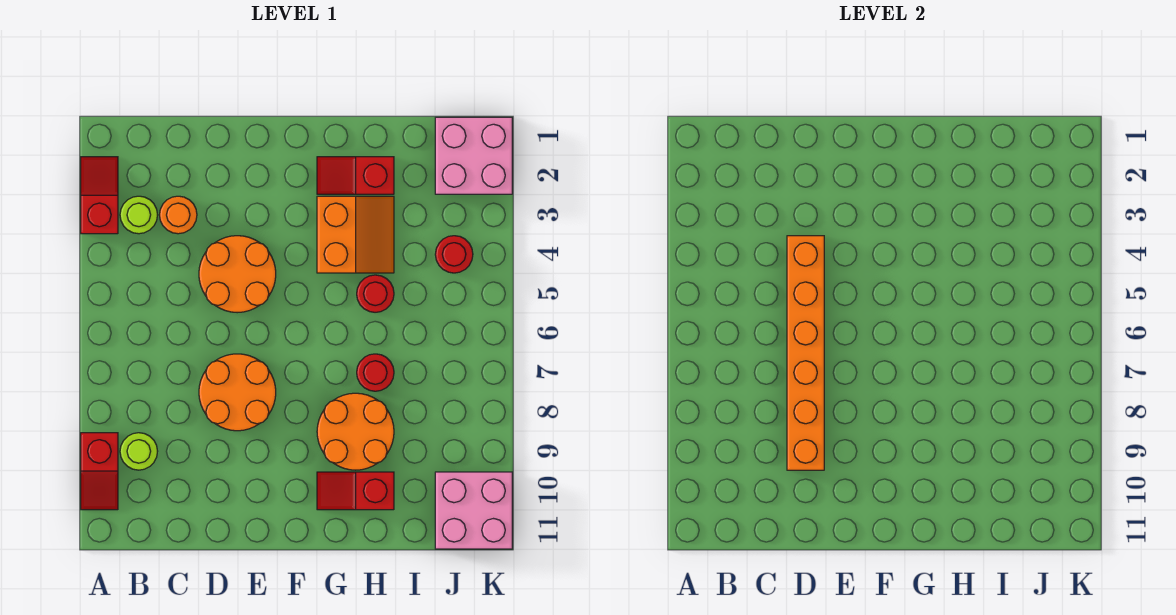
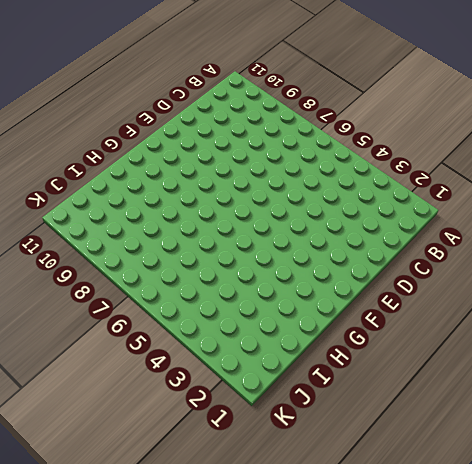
none -> red slope A2:A3 level 1 top 3
none -> red slope A9:A10 level 1 top 9
none -> lime round brick B3 level 1

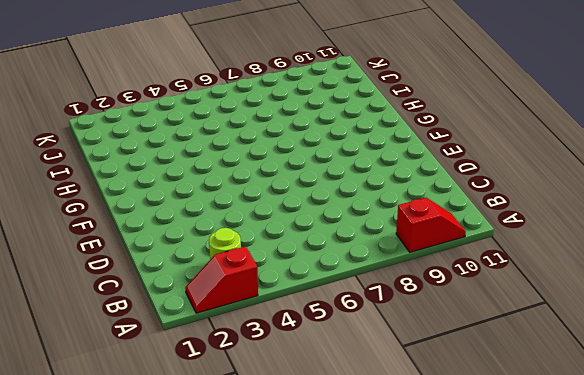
none -> lime round brick B9 level 1
none -> orange round brick C3 level 1
none -> orange round brick D4:E5 level 1

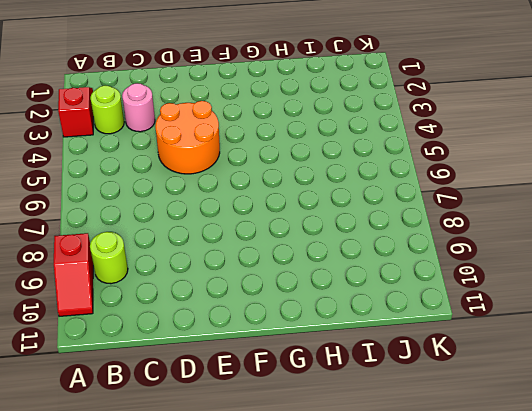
pink round brick C3 level 1 -> orange round brick C3 level 1
none -> orange round brick D7:E8 level 1
none -> red slope G2:H2 level 1 top H
none -> orange slope G3:H4 level 1 top G

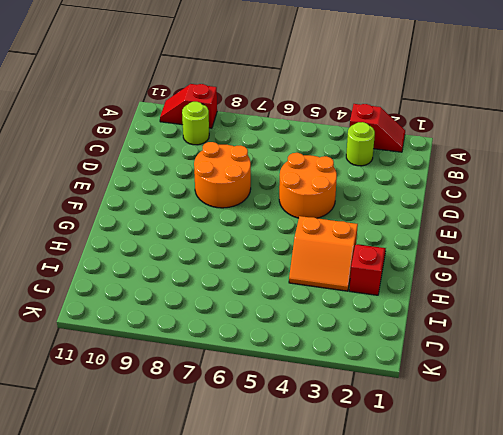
none -> orange round brick C3 level 1
none -> orange round brick G8:H9 level 1
none -> red slope G10:H10 level 1 top H

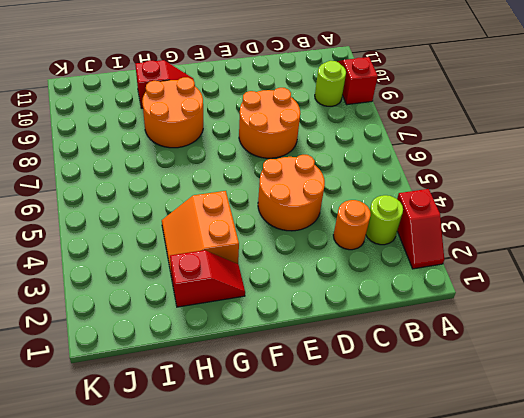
none -> red round brick H5 level 1
none -> red round brick H7 level 1
none -> pink brick J1:K2 level 1

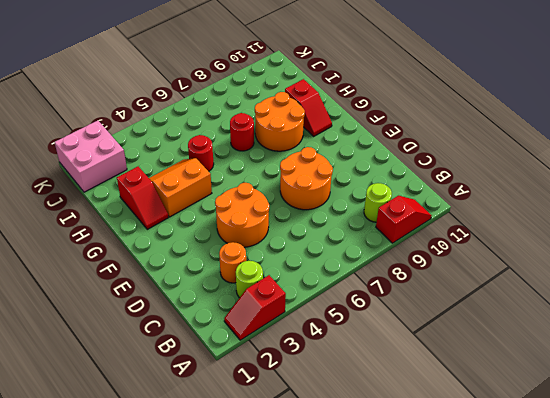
none -> red round brick J4 level 1
none -> pink brick J10:K11 level 1
none -> orange brick D4:D9 level 2

